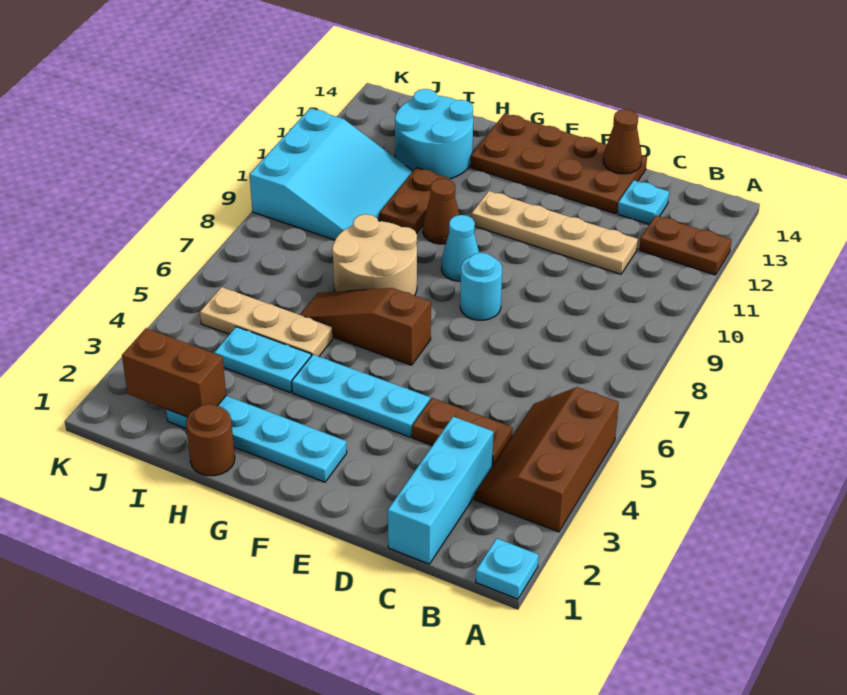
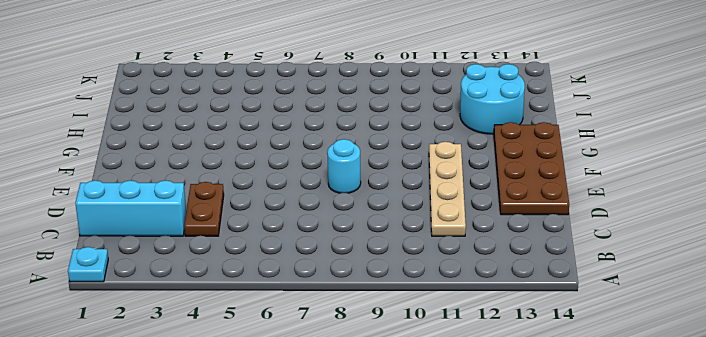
none -> brown slope A3:B5 level 1 top A
none -> brown plate A12:B12 level 1
none -> cyan plate C13 level 1

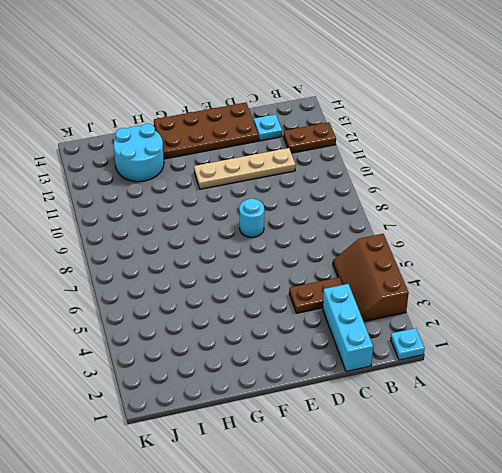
none -> cyan plate E4:G4 level 1
none -> cyan plate F2:I2 level 1
none -> brown slope F6:H6 level 1 top F

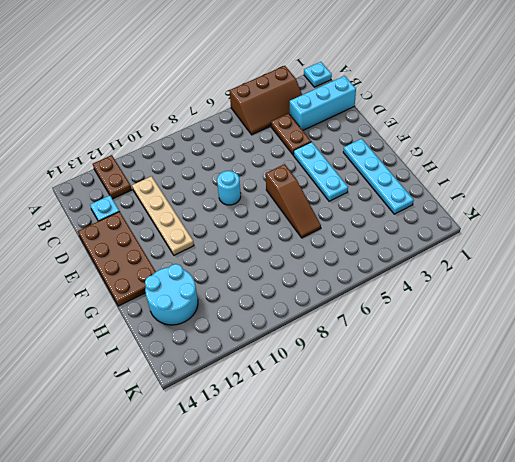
none -> cyan cone F9 level 1
none -> tan round brick G7:H8 level 1
none -> brown cone G10 level 1

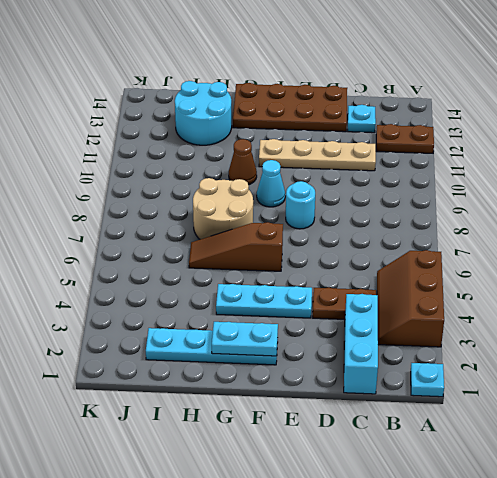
cyan plate F2:G2 level 2 -> cyan plate H4:I4 level 1
none -> brown round brick H1 level 1
none -> tan plate H5:J5 level 1
none -> brown plate H10:H11 level 1

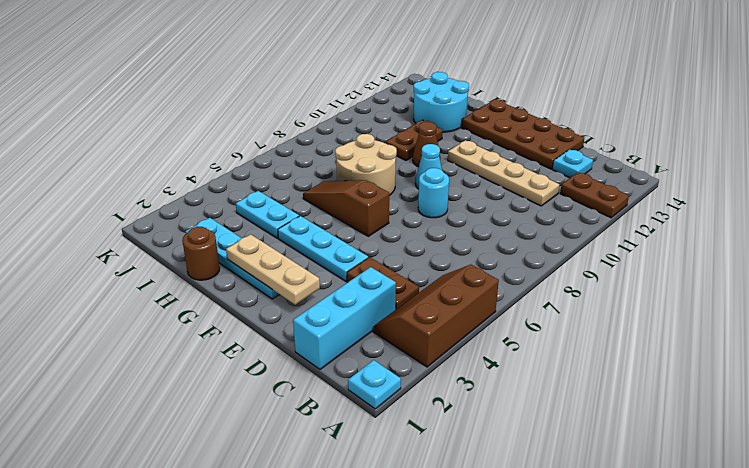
tan plate E2:G2 level 2 -> tan plate H5:J5 level 1
none -> cyan slope I9:K11 level 1 top K
none -> brown cone D14 level 2
none -> brown brick I2:J2 level 2

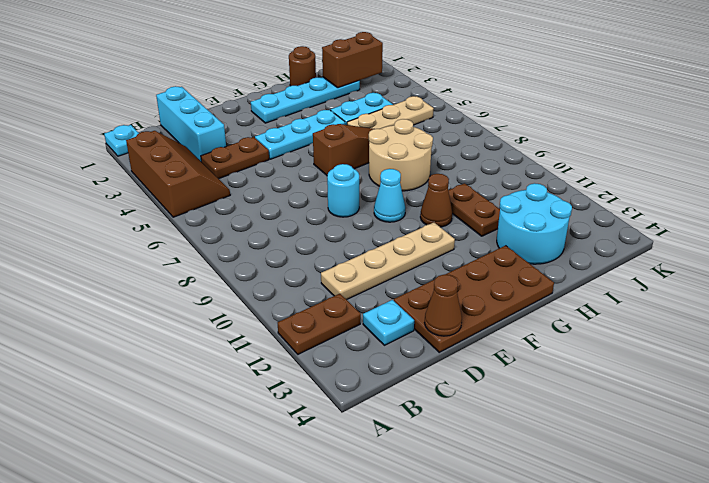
none -> cyan slope I9:K11 level 1 top K

